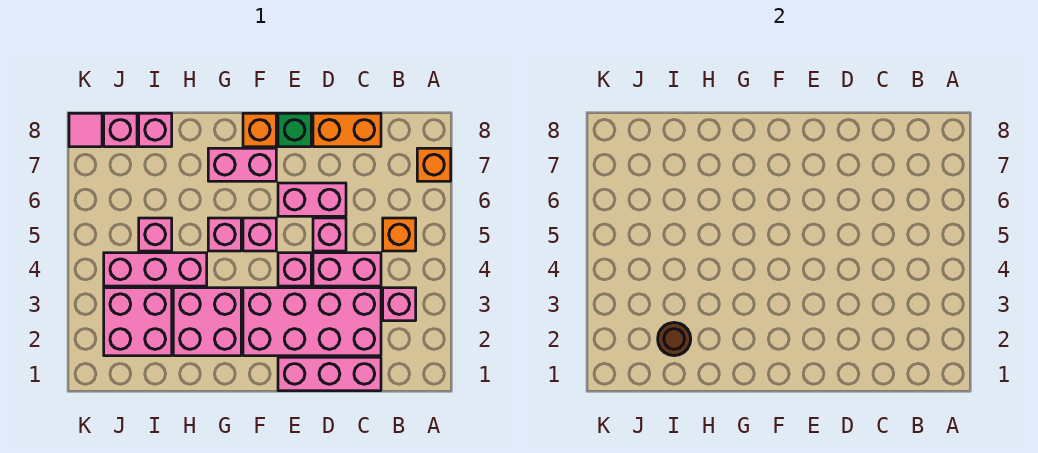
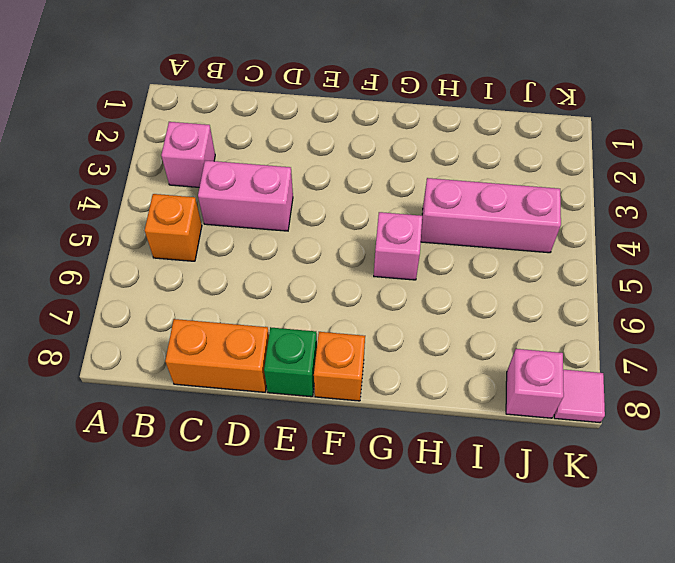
none -> orange brick A7 level 1
none -> pink brick C1:E1 level 1
none -> pink brick C2:F3 level 1

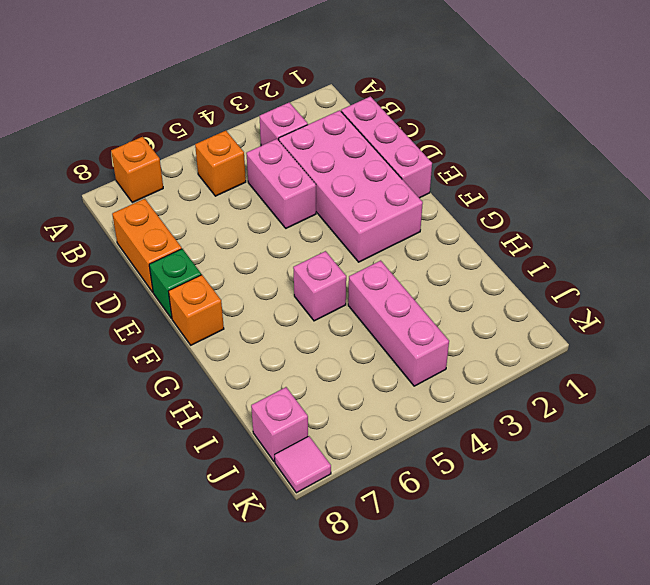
none -> pink brick D5 level 1
none -> pink brick D6:E6 level 1
none -> pink brick E4 level 1

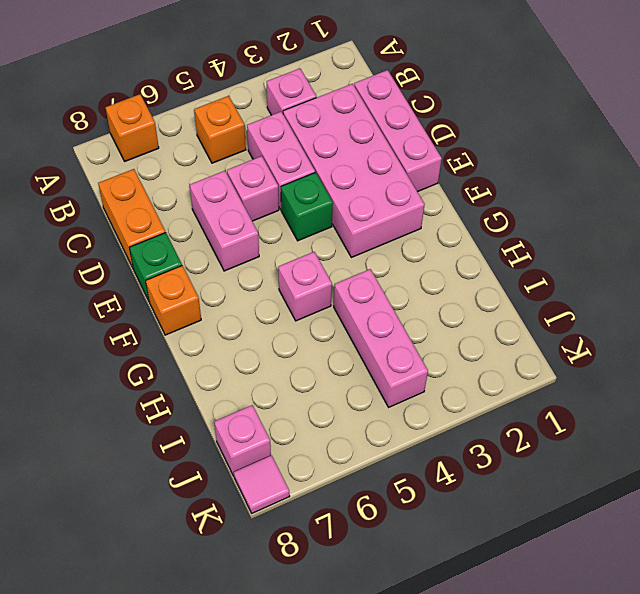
green brick E4 level 1 -> pink brick E4 level 1
none -> pink brick F5 level 1
none -> pink brick F7:G7 level 1
none -> pink brick G2:H3 level 1

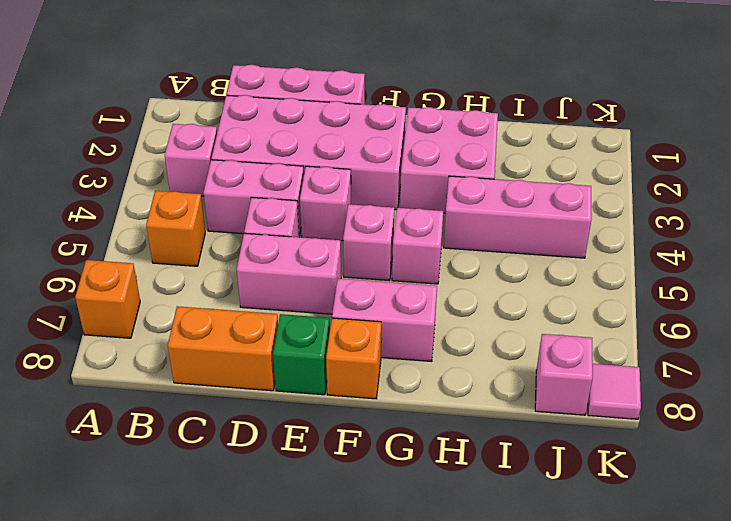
none -> pink brick I2:J3 level 1
none -> pink brick I5 level 1
none -> pink brick I8 level 1

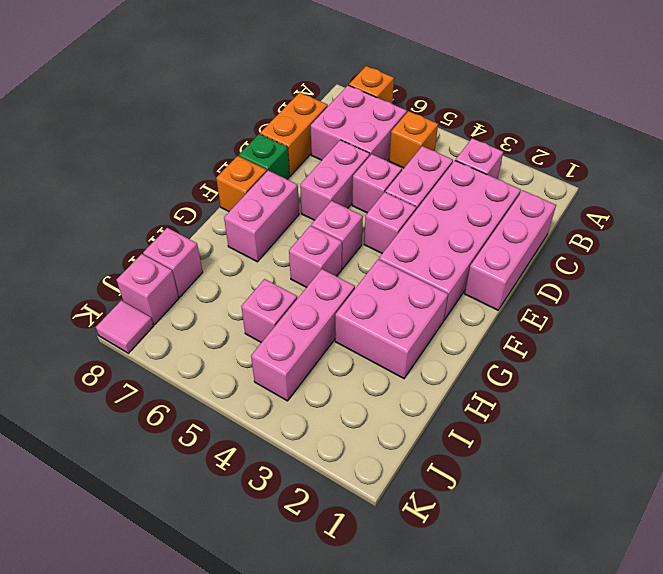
pink brick B6:C7 level 1 -> pink brick I2:J3 level 1
none -> brown round brick I2 level 2

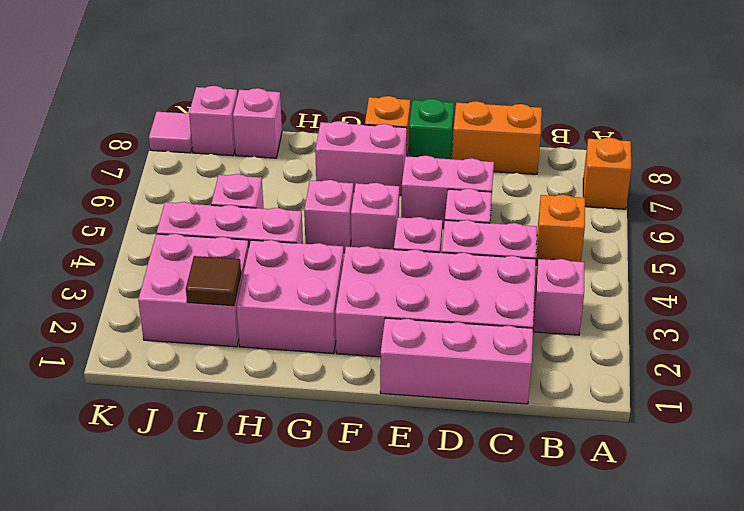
brown tile I2 level 2 -> brown round brick I2 level 2

